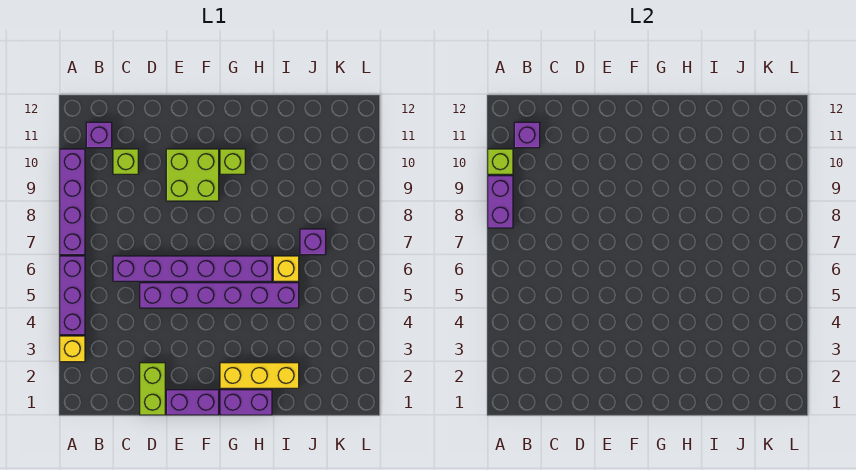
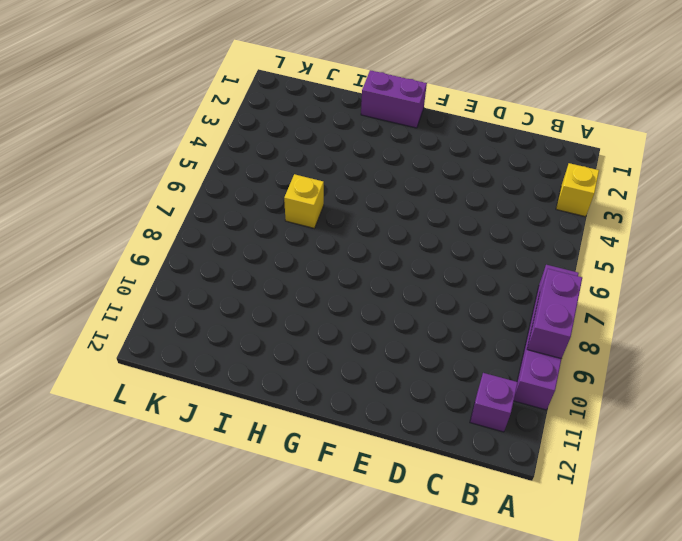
none -> purple brick A4:A6 level 1
none -> purple brick C6:H6 level 1
none -> lime brick C10 level 1

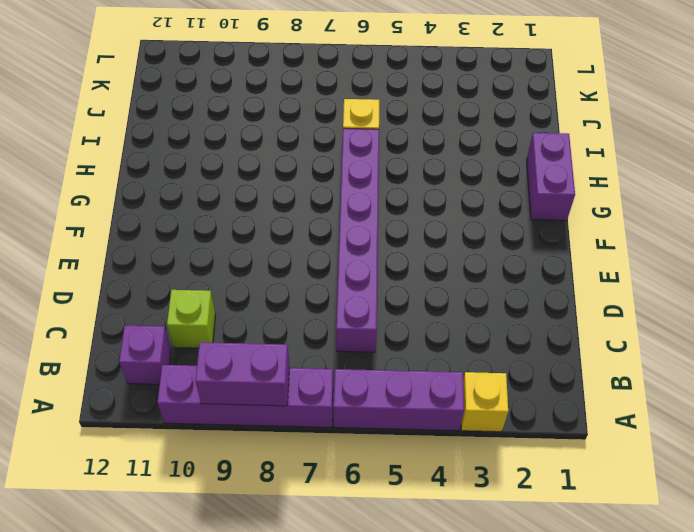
none -> lime brick D1:D2 level 1
none -> purple brick D5:I5 level 1
none -> purple brick E1:F1 level 1

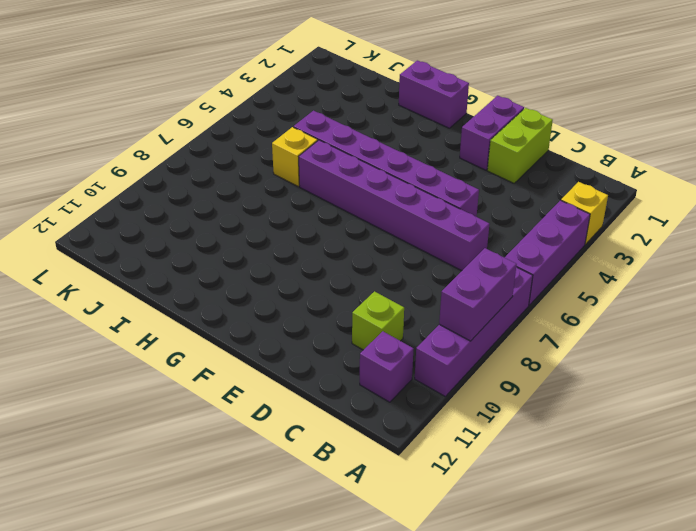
purple brick E1:E2 level 1 -> purple brick E1:F1 level 1
none -> lime brick E9:F10 level 1
none -> yellow brick G2:I2 level 1
none -> lime brick G10 level 1

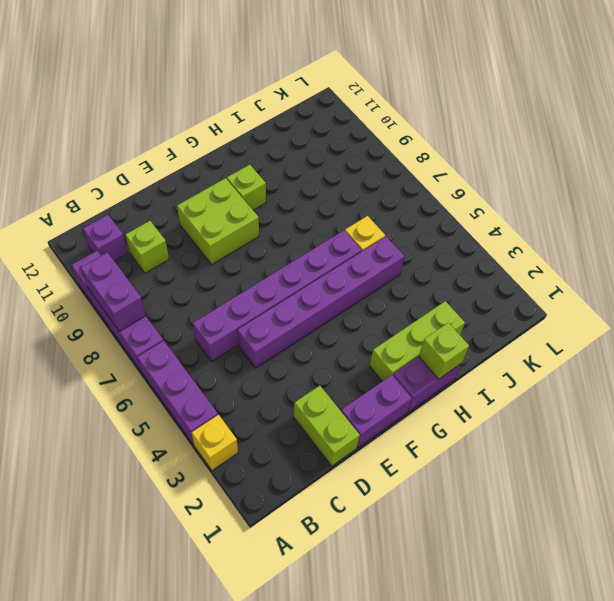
lime brick G2:I2 level 1 -> yellow brick G2:I2 level 1
lime brick H1 level 2 -> lime brick A10 level 2
none -> purple brick J7 level 1
none -> purple brick B11 level 2

